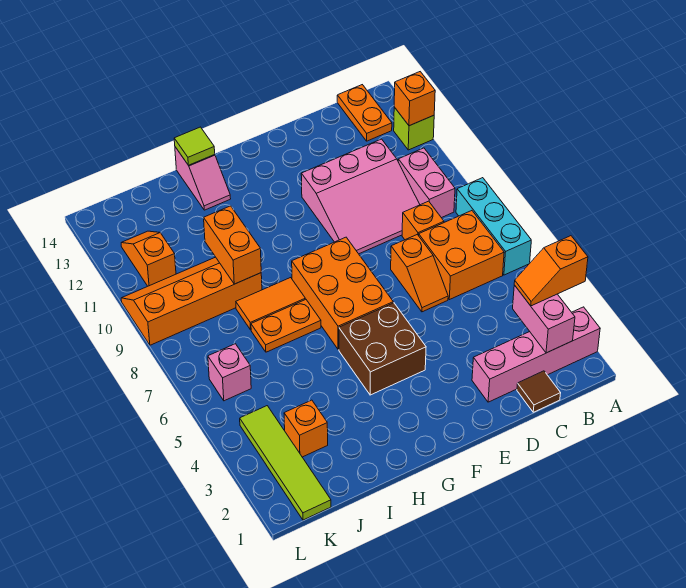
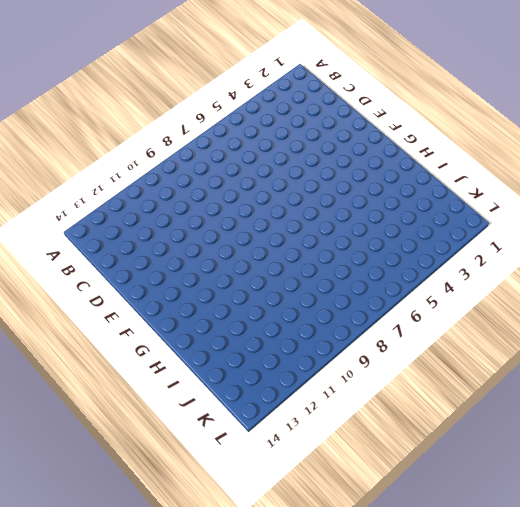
none -> pink brick A2:D2 level 1
none -> cyan brick A6:A8 level 1
none -> lime brick A12 level 1

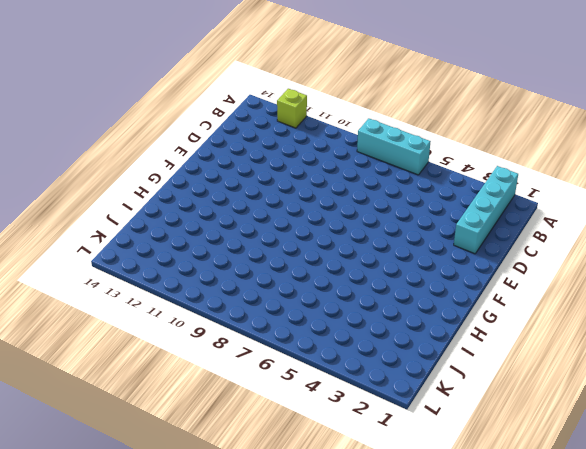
cyan brick A2:D2 level 1 -> pink brick A2:D2 level 1
none -> orange brick B6:C7 level 1
none -> pink brick B9:B10 level 1
none -> orange plate B13:B14 level 1

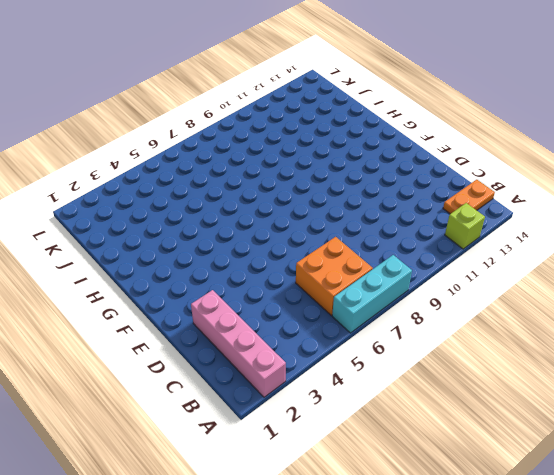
none -> pink brick B9:B10 level 1
none -> brown tile C1 level 1
none -> orange brick C8 level 1

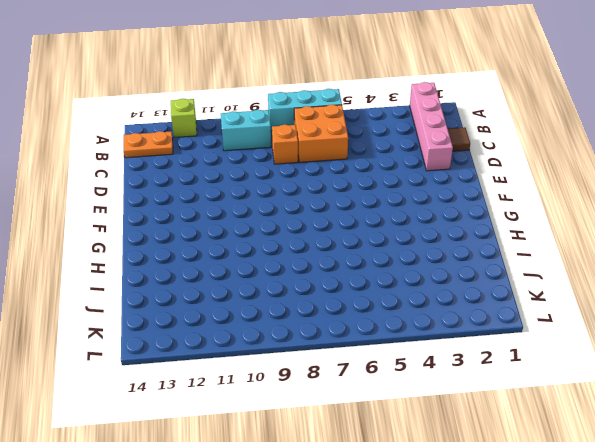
cyan brick B9:B10 level 1 -> pink brick B9:B10 level 1
none -> pink slope C9:E11 level 1 top 11
none -> orange slope D6:D7 level 1 top 7
none -> brown brick F4:G5 level 1

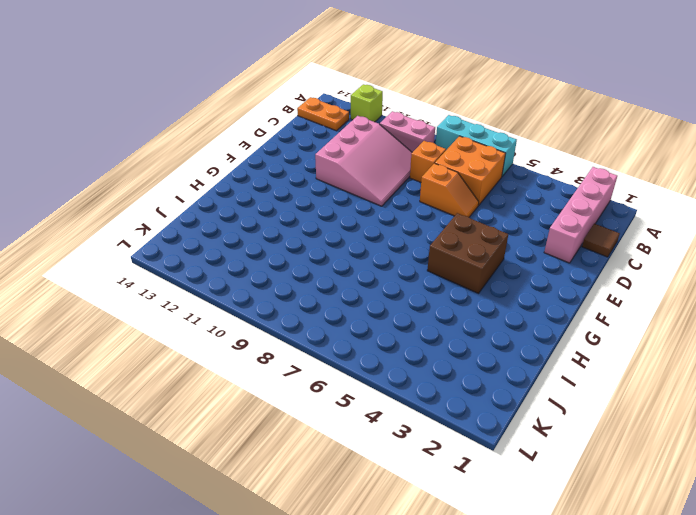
none -> orange brick F6:G8 level 1
none -> orange plate H7:I7 level 1
none -> orange tile H8:I8 level 1

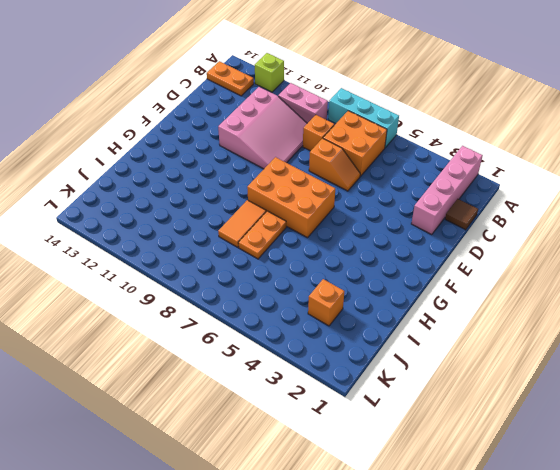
none -> brown brick F4:G5 level 1
none -> pink slope H13:H14 level 1 top 14
none -> orange slope I9:L10 level 1 top 9

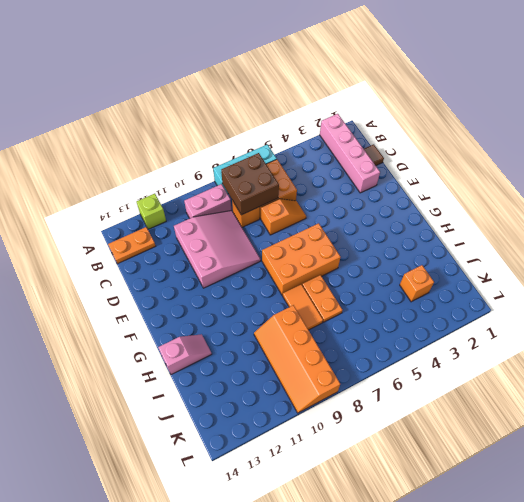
brown brick B7:C8 level 2 -> brown brick F4:G5 level 1
none -> lime tile K1:K4 level 1
none -> pink brick K6 level 1
none -> orange slope K11:K12 level 1 top 11

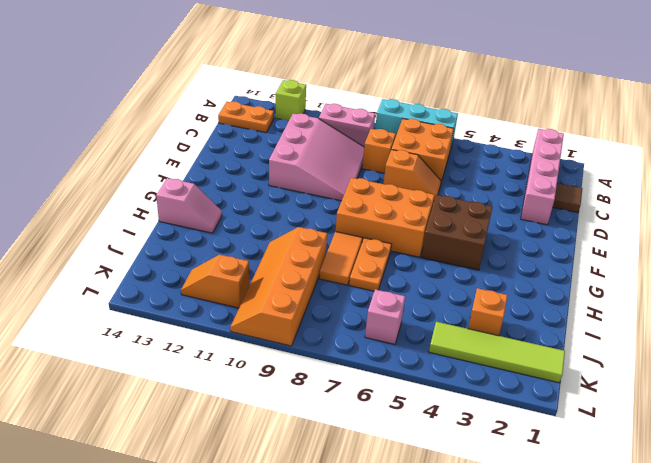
none -> orange brick A12 level 2
none -> pink brick B2:B3 level 2
none -> lime tile H14 level 2

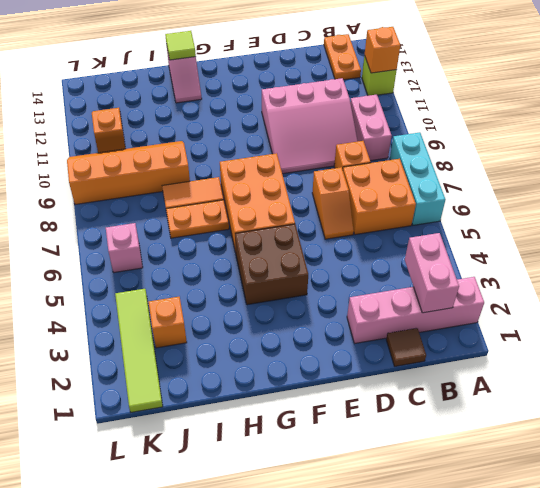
none -> orange brick I9:I10 level 2
none -> orange slope A3:B3 level 3 top A

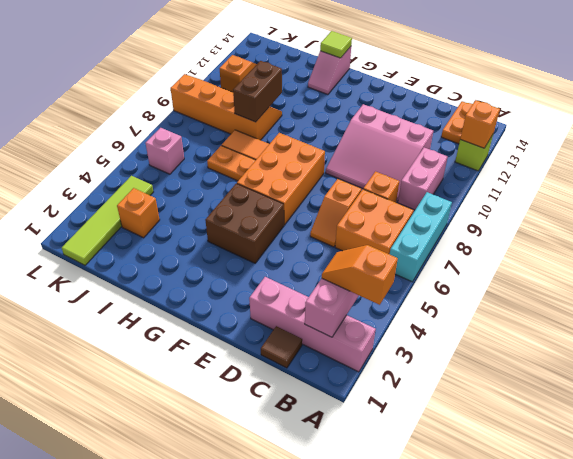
brown brick I9:I10 level 2 -> orange brick I9:I10 level 2

